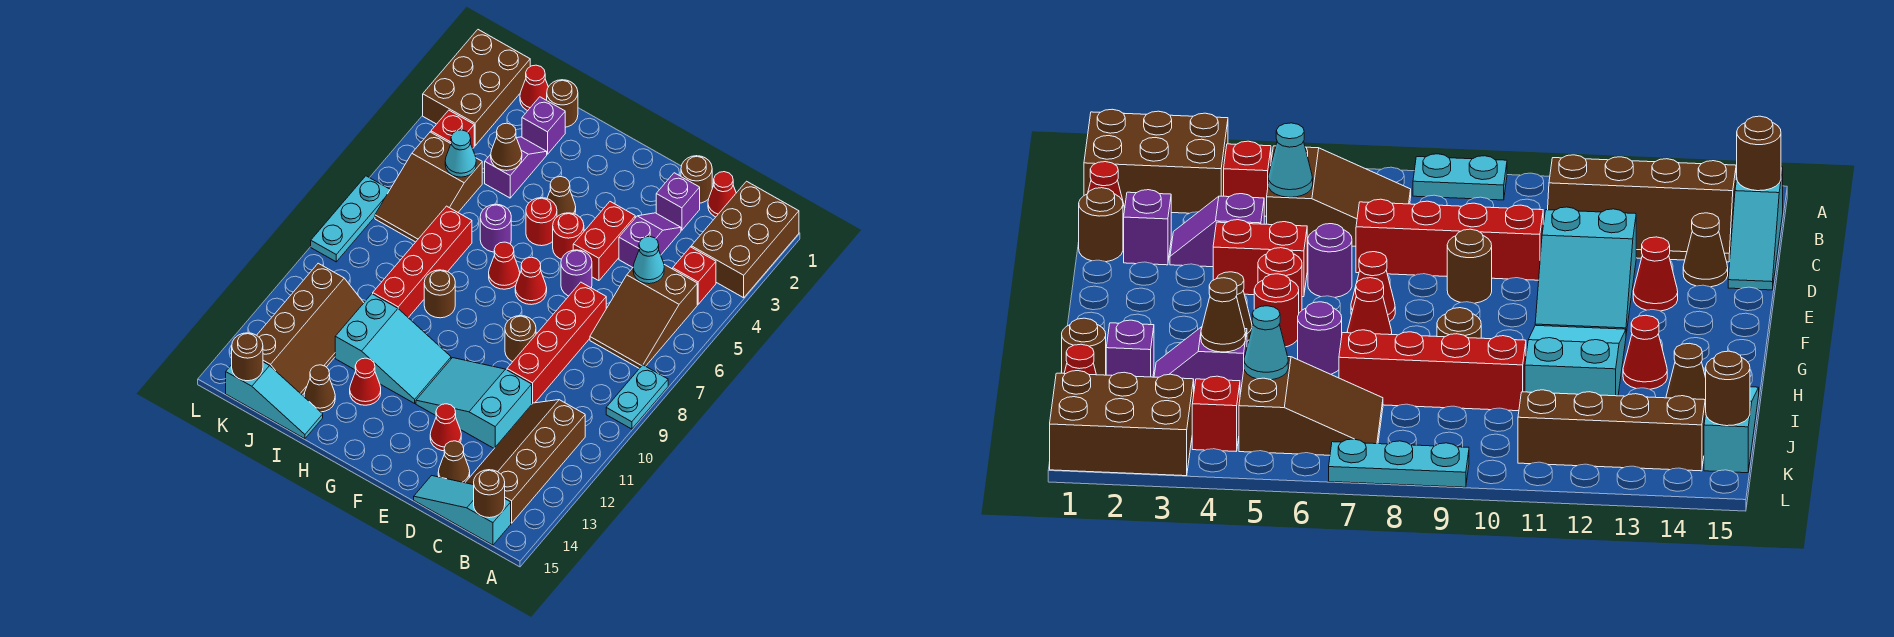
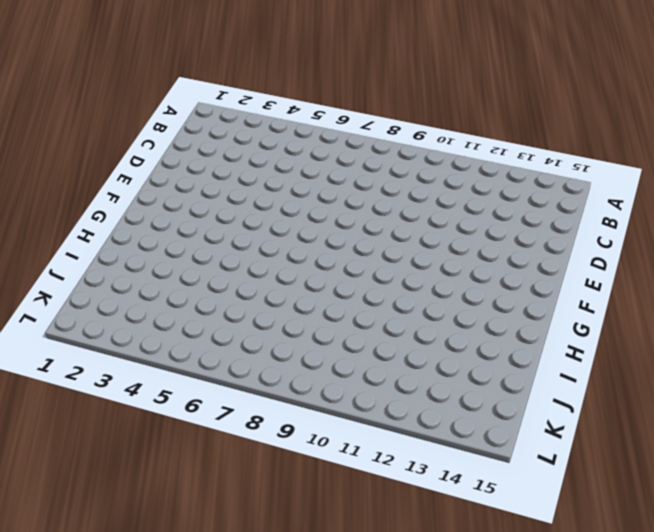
none -> brown brick A1:B3 level 1
none -> cyan plate A8:A9 level 1
none -> red brick B4 level 1
none -> brown slope B5:C7 level 1 top 5

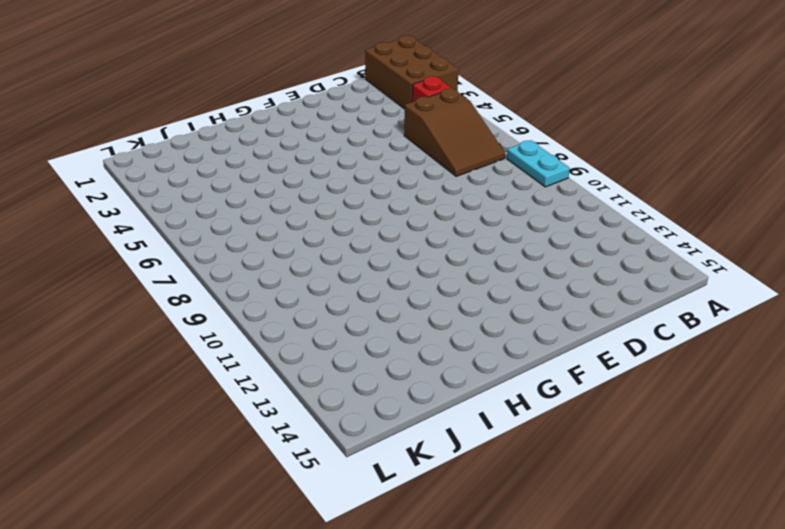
none -> brown slope B11:C14 level 1 top B
none -> cyan slope B15:D15 level 1 top B
none -> red cone C1 level 1
none -> brown round brick D1 level 1

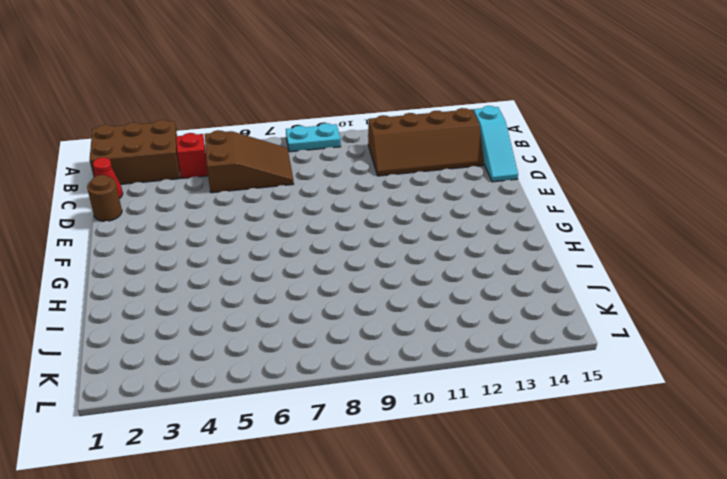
none -> purple brick D2 level 1
none -> purple slope D3:D4 level 1 top 4
none -> red brick D7:D10 level 1
none -> cyan slope D11:F12 level 1 top D

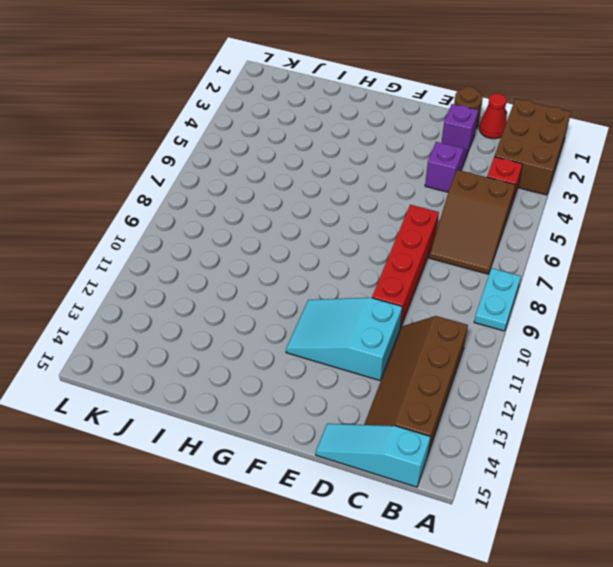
none -> brown cone D14 level 1
none -> red brick E4:E5 level 1
none -> purple round brick E6 level 1
none -> brown round brick E9 level 1

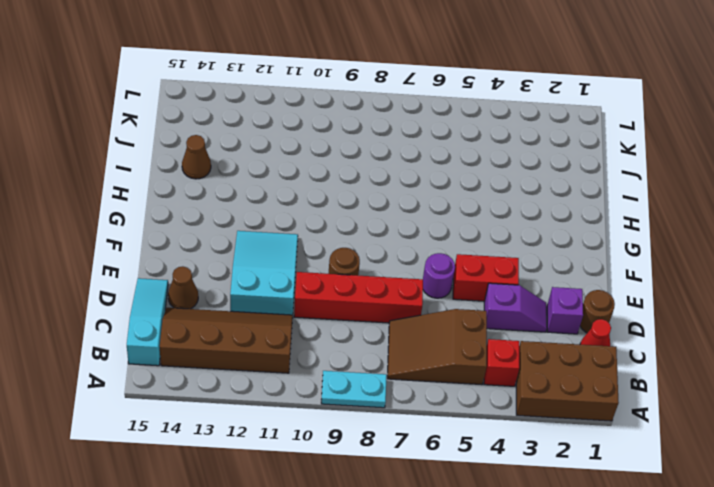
none -> red cone E13 level 1
none -> red round brick F5 level 1
none -> red cone F7 level 1
none -> brown cone G4 level 1

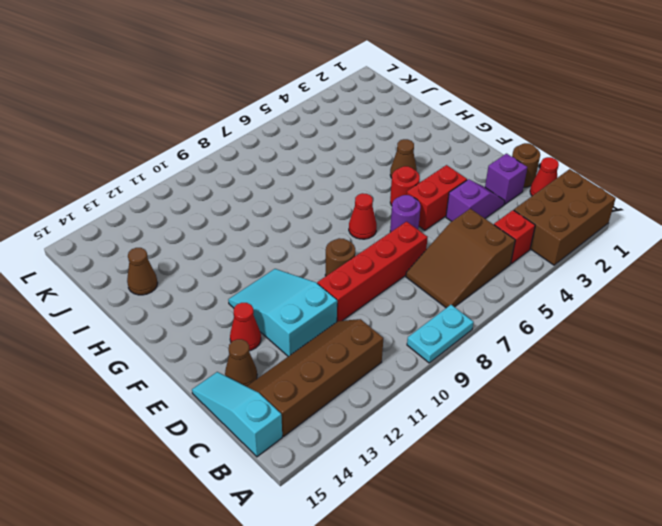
none -> red round brick G5 level 1
none -> red cone G7 level 1
none -> cyan slope G11:I12 level 1 top I
none -> purple round brick H6 level 1

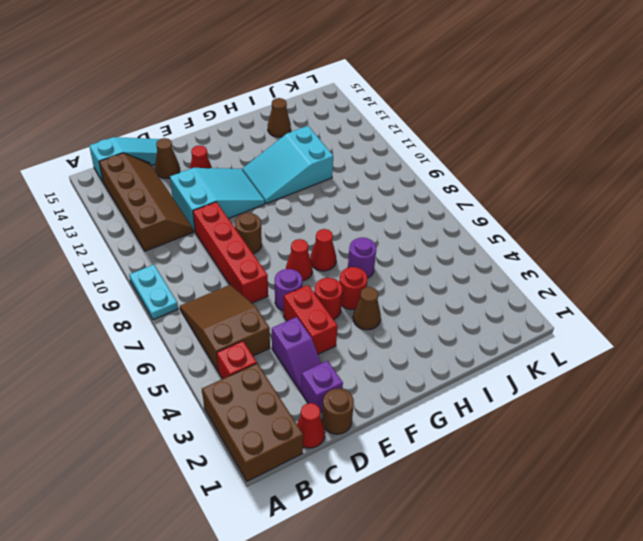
none -> brown round brick H9 level 1
none -> red cone H13 level 1
none -> brown round brick I1 level 1
none -> purple brick I2 level 1

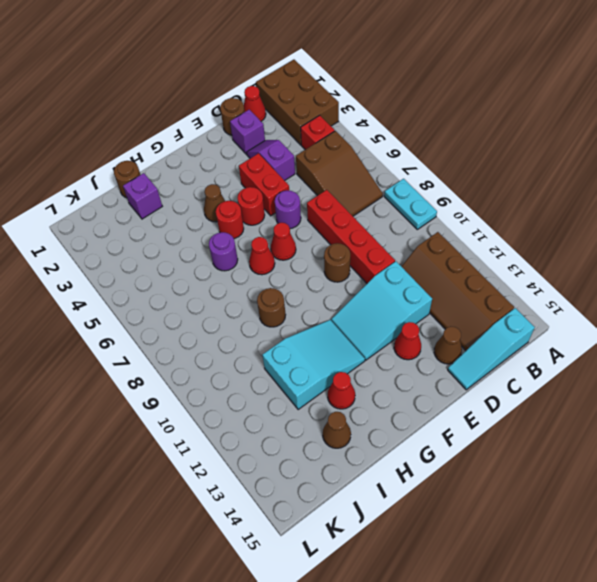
none -> purple slope I3:I4 level 1 top 4
none -> red brick I7:I10 level 1
none -> cyan slope I15:K15 level 1 top K
none -> red cone J1 level 1

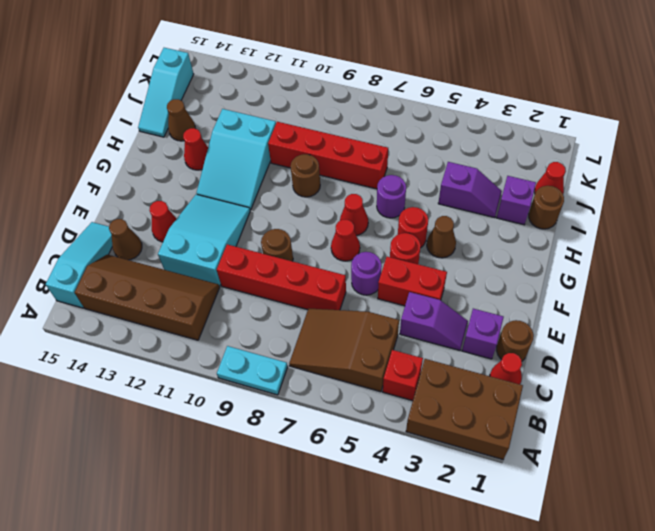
none -> brown slope J5:K7 level 1 top 5
none -> brown slope J11:K14 level 1 top K
none -> brown brick K1:L3 level 1
none -> red brick K4 level 1

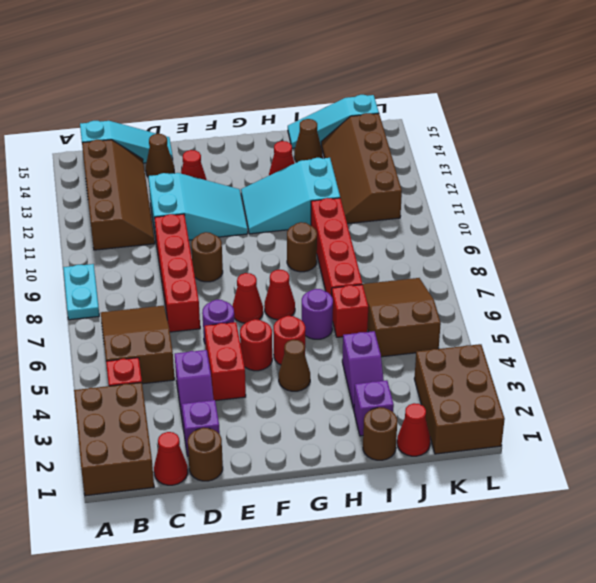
red brick I6 level 1 -> red brick K4 level 1
none -> cyan plate L7:L9 level 1
none -> brown round brick B15 level 2
none -> cyan cone C5 level 2
none -> brown cone I4 level 2

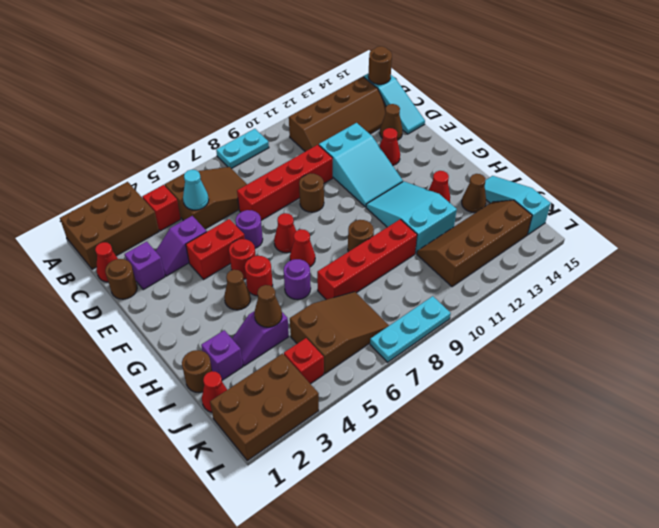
none -> cyan cone J5 level 2
none -> brown round brick K15 level 2

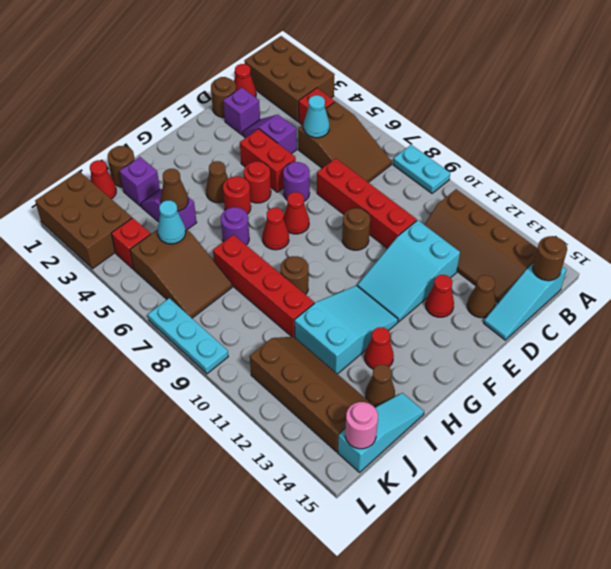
pink round brick K15 level 2 -> brown round brick K15 level 2

